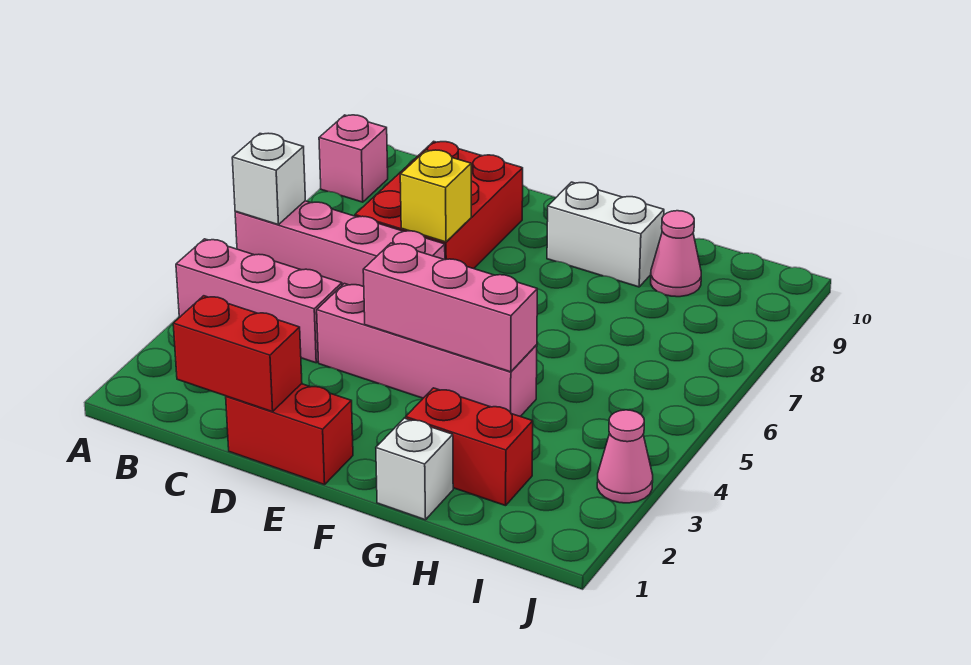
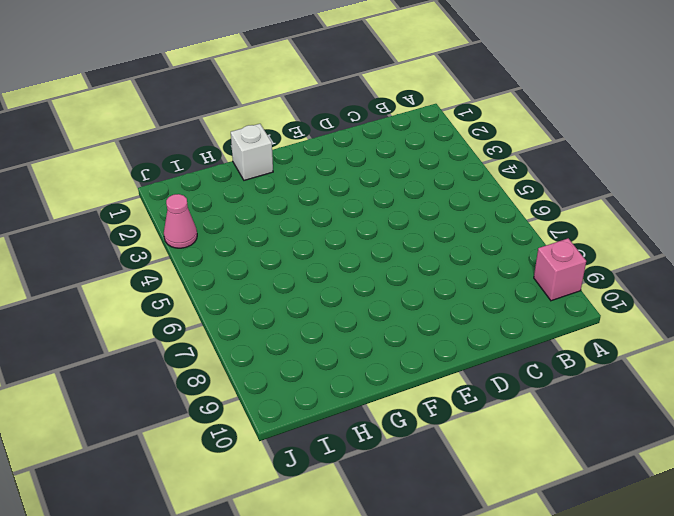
none -> pink brick A4:C4 level 1
none -> pink brick A6:D6 level 1
none -> red brick C7:D9 level 1

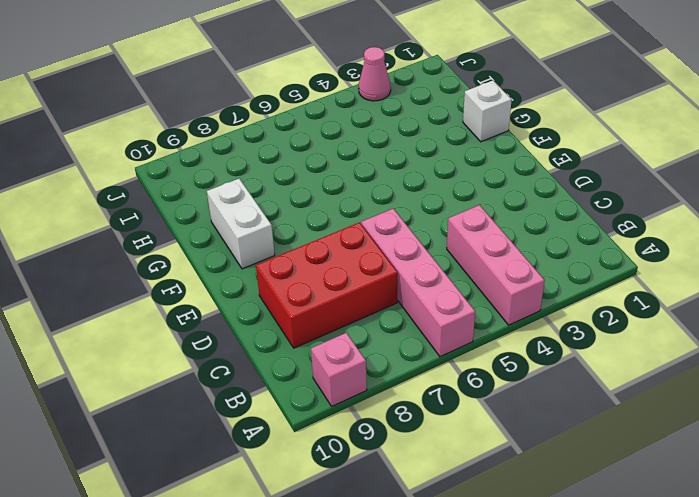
none -> red brick D1:E1 level 1
none -> pink brick D4:G4 level 1
none -> red brick G2:H2 level 1

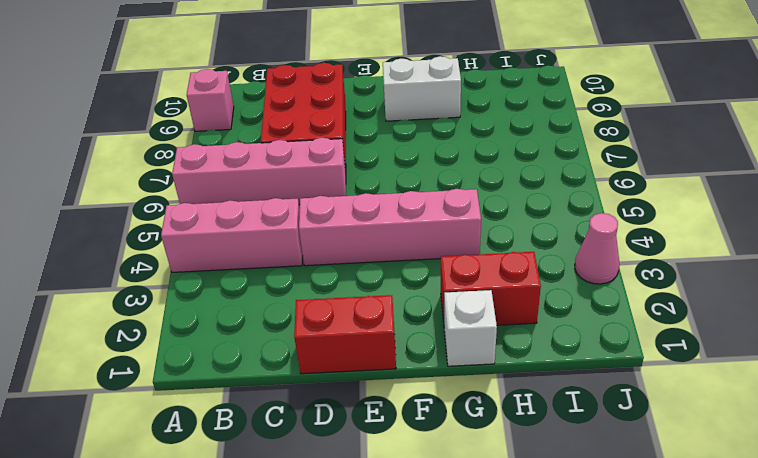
none -> pink cone H9 level 1
none -> white brick A6 level 2
none -> red brick C1:D1 level 2

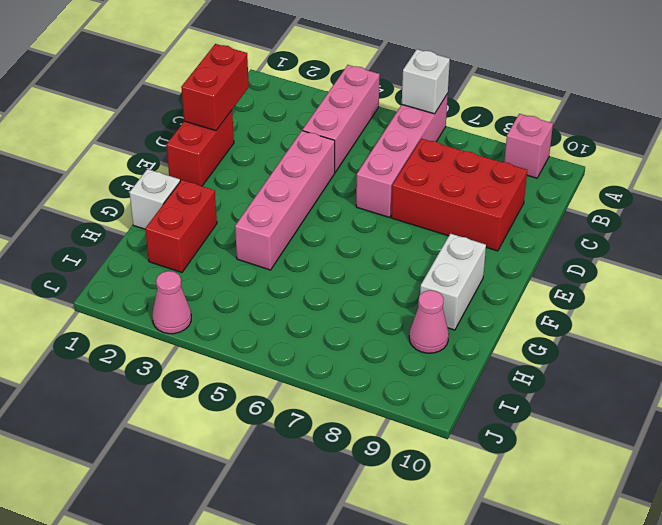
none -> yellow brick D7 level 2
none -> pink brick E4:G4 level 2

